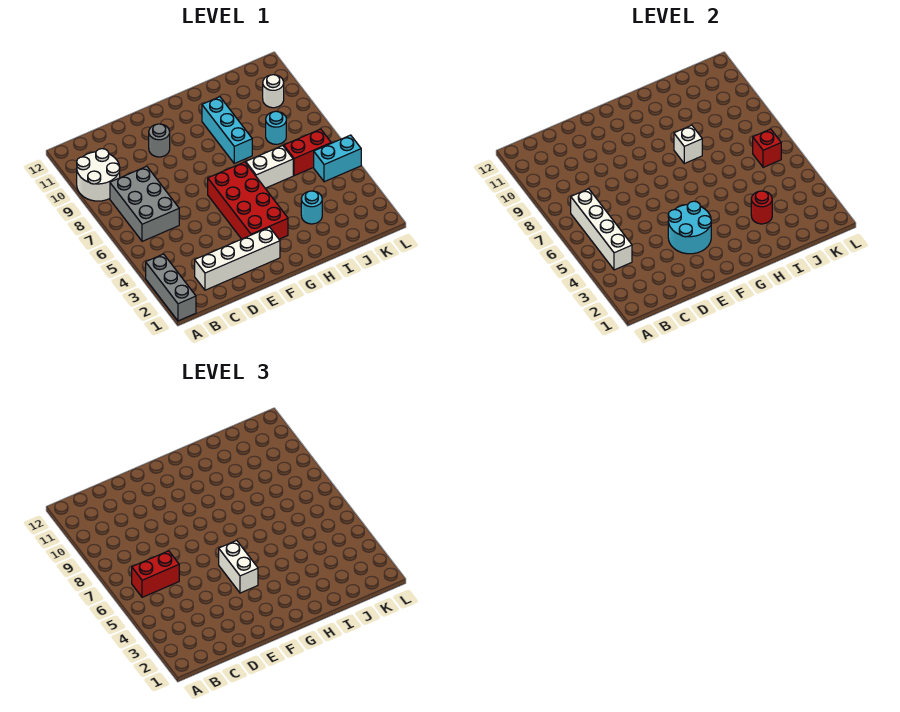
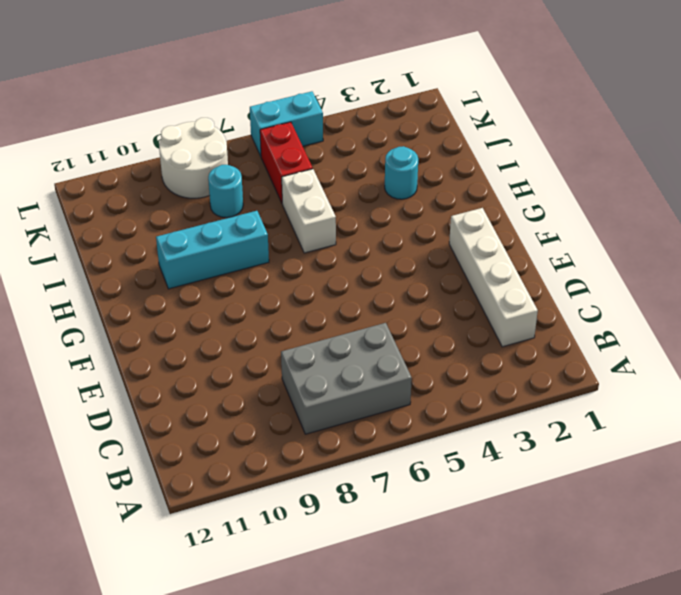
white round brick K8:L9 level 1 -> white round brick A9:B10 level 1
cyan brick L5:L6 level 1 -> cyan brick K5:L5 level 1
none -> grey brick A1:A3 level 1
none -> grey round brick E10 level 1
none -> red brick F3:G6 level 1

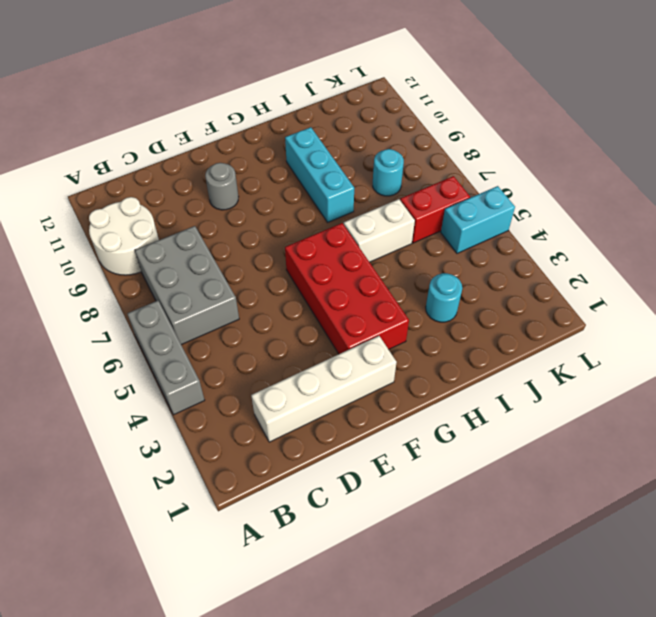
grey brick A4:A6 level 1 -> grey brick A1:A3 level 1
none -> white round brick K10 level 1
none -> white brick B4:B7 level 2
none -> cyan round brick E3:F4 level 2

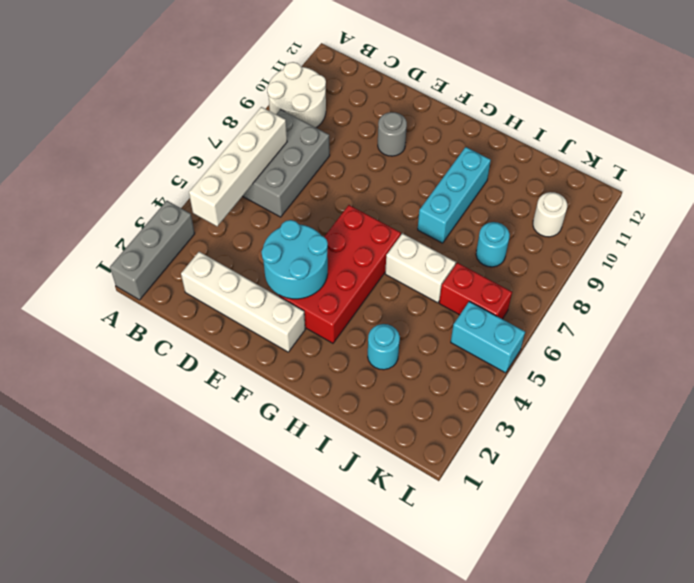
none -> white brick H8 level 2
none -> red round brick I3 level 2
none -> red brick K6 level 2

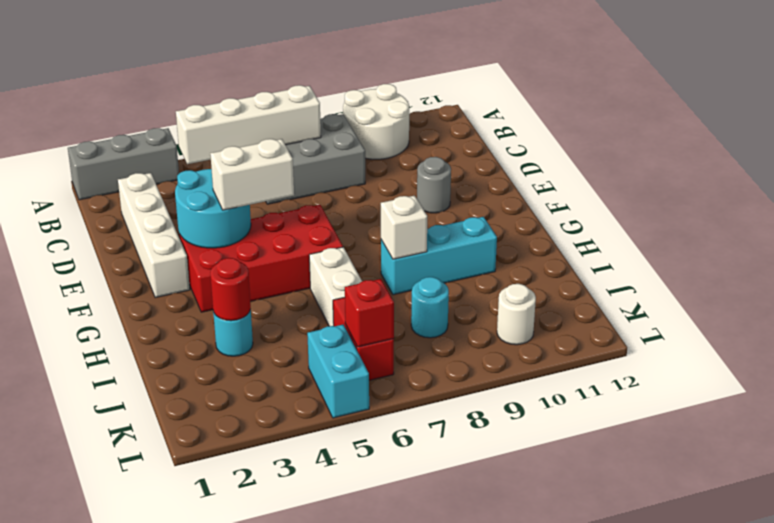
none -> red brick B6:C6 level 3

